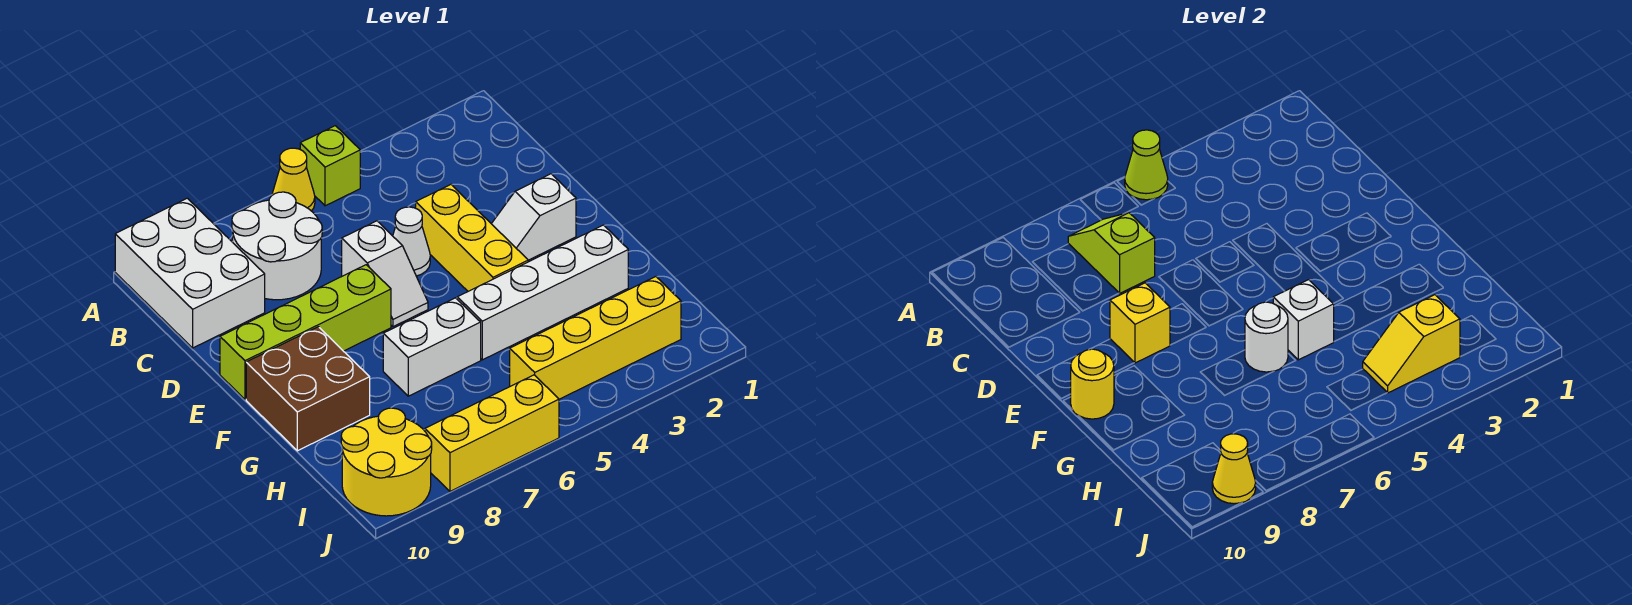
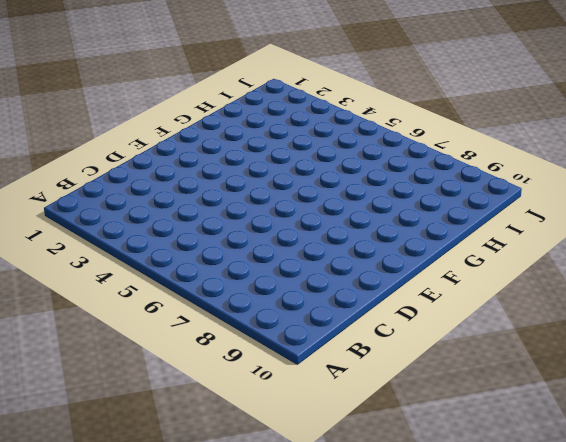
none -> lime brick A5 level 1
none -> yellow cone A6 level 1
none -> white brick A9:C10 level 1

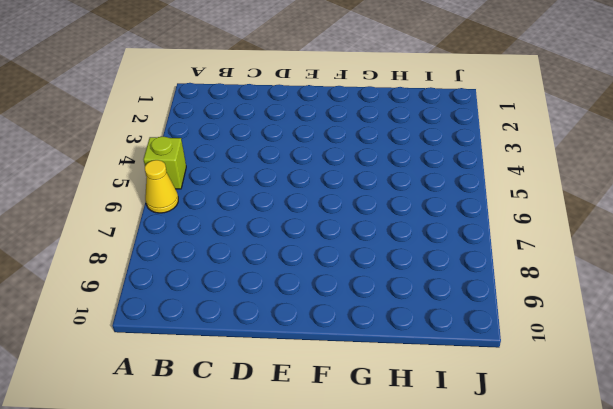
none -> white brick A9:C10 level 1
none -> white round brick B7:C8 level 1
none -> yellow brick D4:F4 level 1

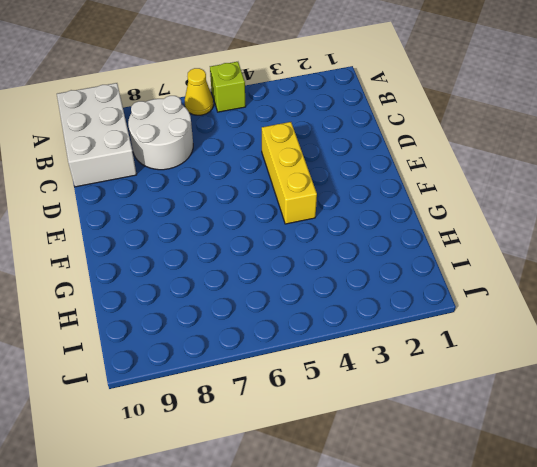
none -> white cone D5 level 1
none -> white slope D6:E6 level 1 top D
none -> white slope E2:E3 level 1 top 2

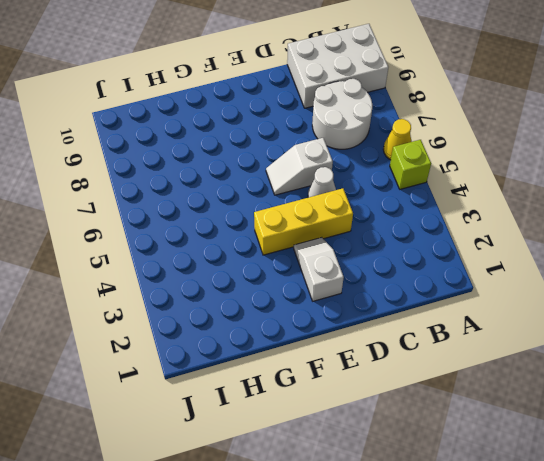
none -> lime brick E7:E10 level 1
none -> brown brick F9:G10 level 1
none -> white brick G2:G5 level 1

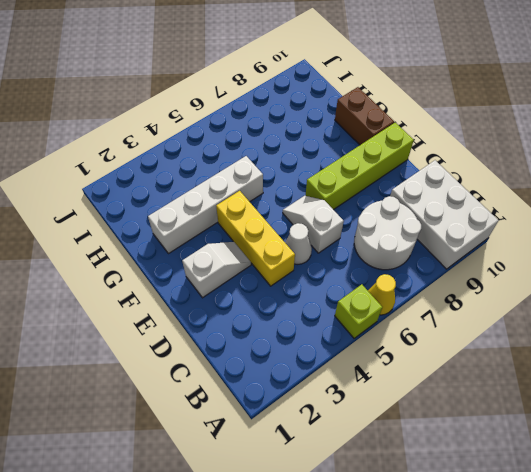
brown brick F10:G10 level 1 -> brown brick F9:G10 level 1
none -> white brick G6:G7 level 1
none -> yellow brick I2:I5 level 1
none -> yellow round brick I9:J10 level 1

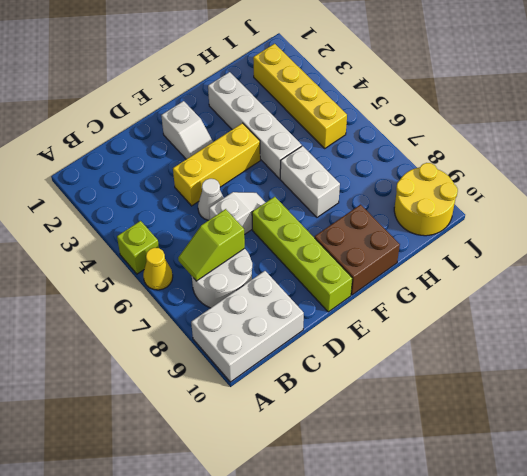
none -> yellow brick J6:J8 level 1
none -> lime cone A5 level 2
none -> yellow brick E8 level 2

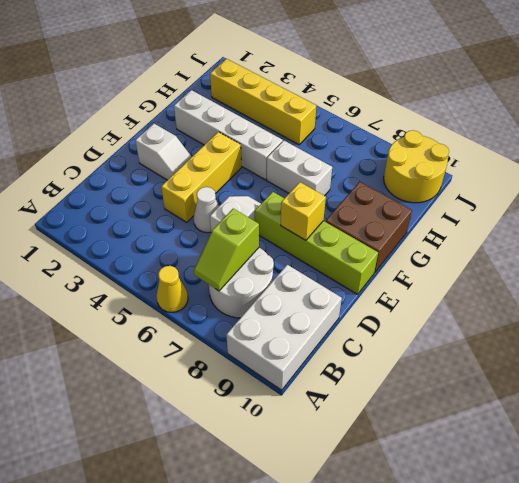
none -> lime brick A5 level 1
none -> yellow brick J6:J8 level 1
none -> lime cone A5 level 2

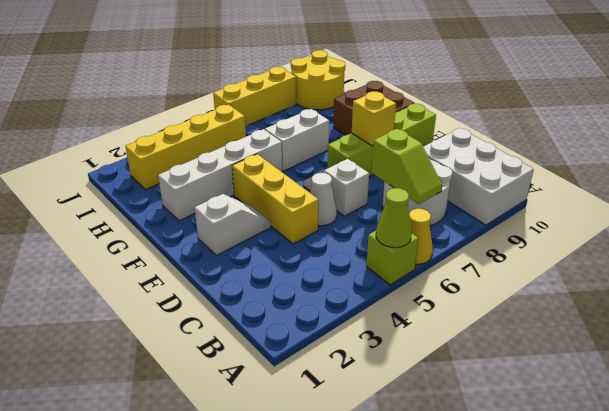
none -> yellow round brick F10 level 2
none -> white brick G5 level 2
none -> white round brick G6 level 2

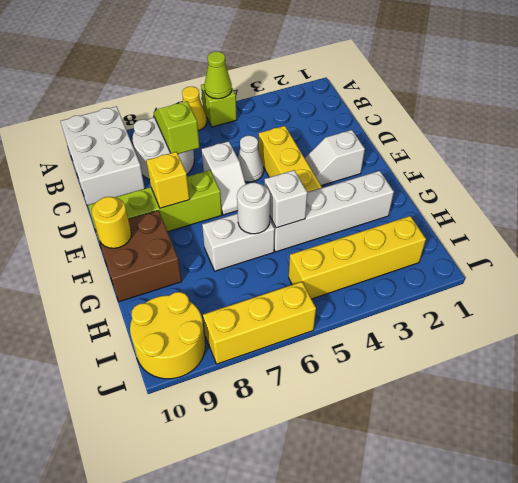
none -> yellow slope I3:I4 level 2 top 3
none -> yellow cone J9 level 2

